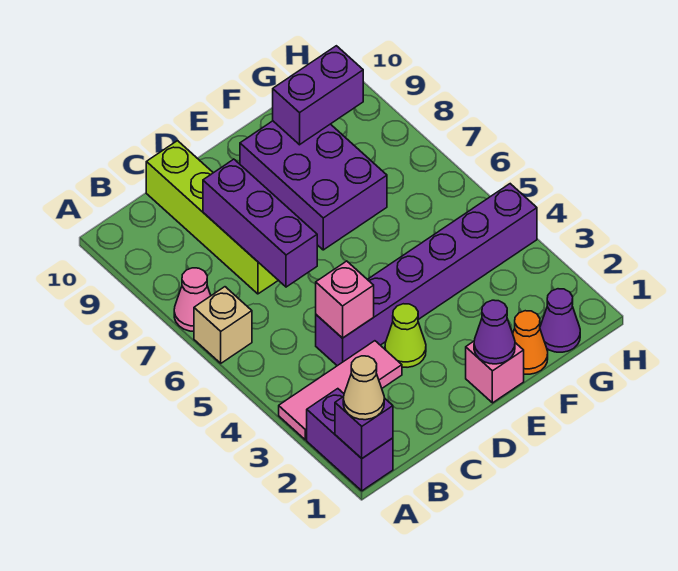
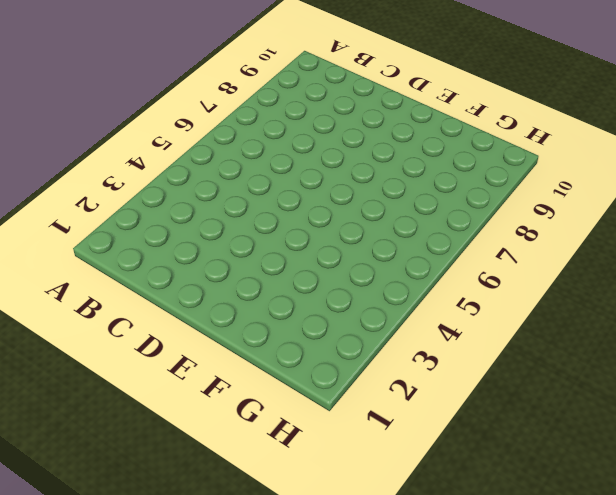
none -> purple brick A1:A2 level 1
none -> pink tile A3:C3 level 1
none -> tan brick A6 level 1

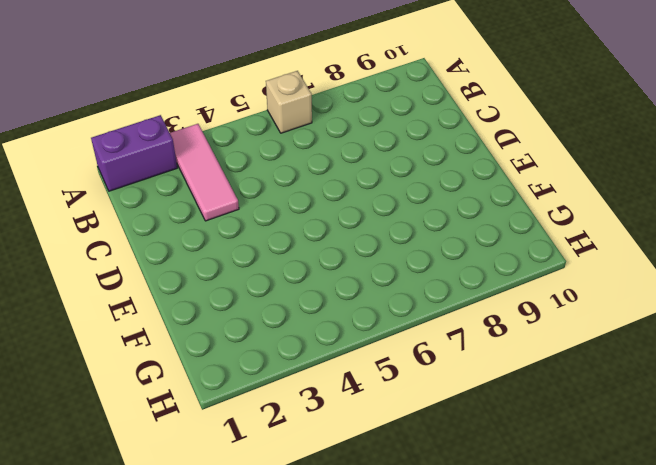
none -> pink cone A7 level 1
none -> purple brick C4:H4 level 1
none -> lime brick C7:C10 level 1

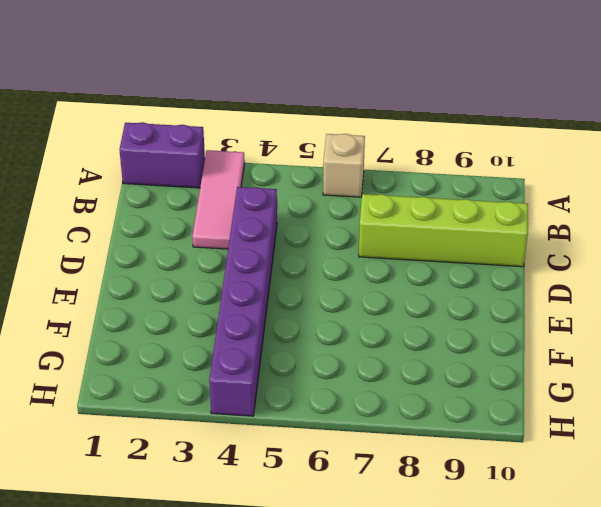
none -> pink cone A7 level 1
none -> lime cone D3 level 1
none -> pink brick E1 level 1

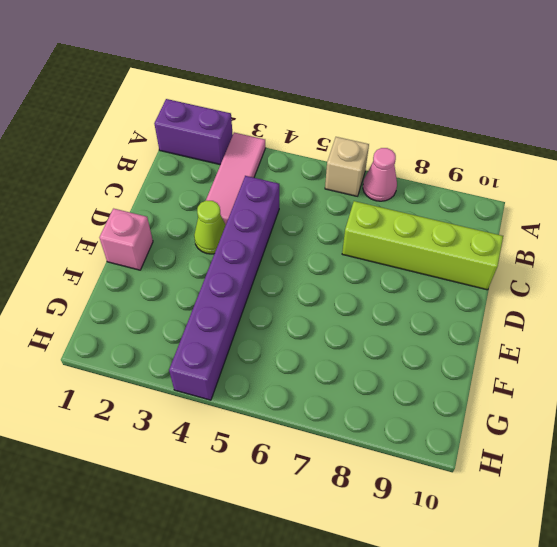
none -> purple brick E7:F9 level 1
none -> orange cone F1 level 1
none -> purple cone G1 level 1

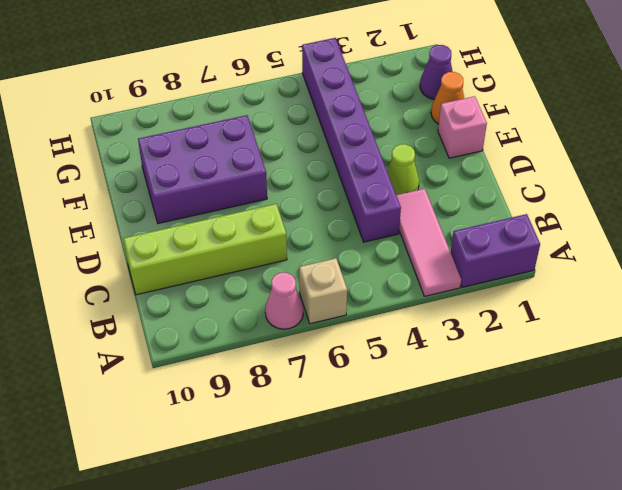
none -> purple brick A1 level 2
none -> pink brick C4 level 2
none -> purple brick C6:C8 level 2

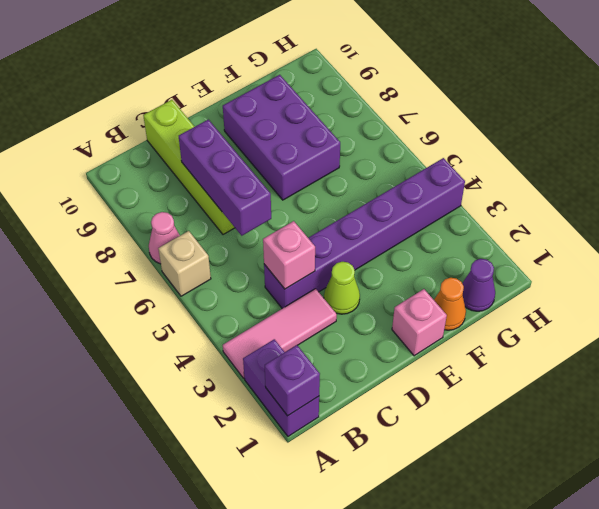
none -> purple cone E1 level 2
none -> purple brick F9:G9 level 2
none -> tan cone A1 level 3

